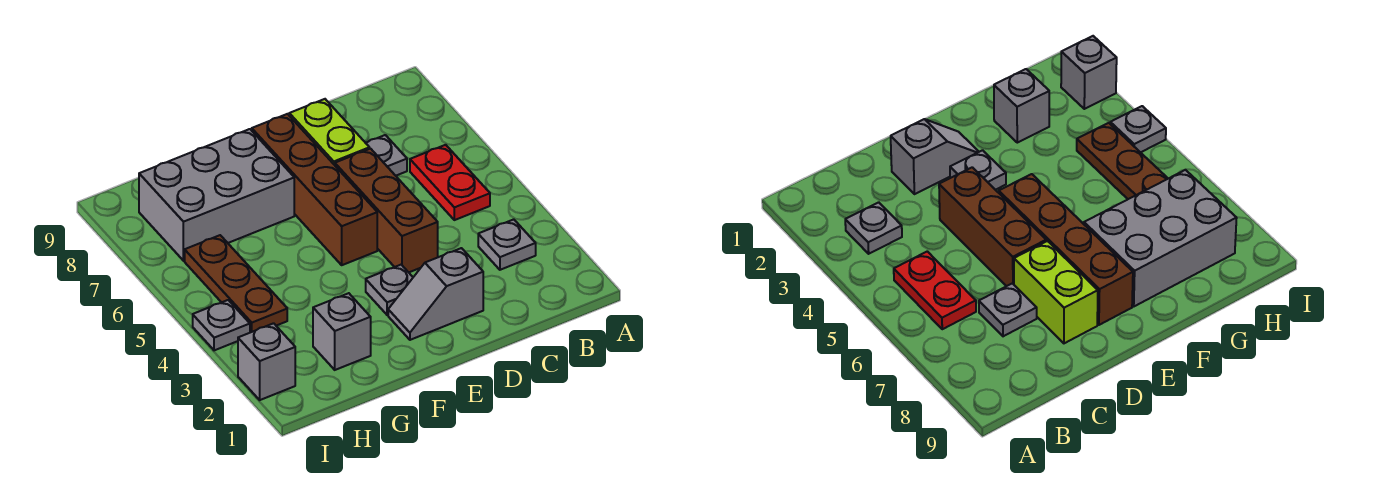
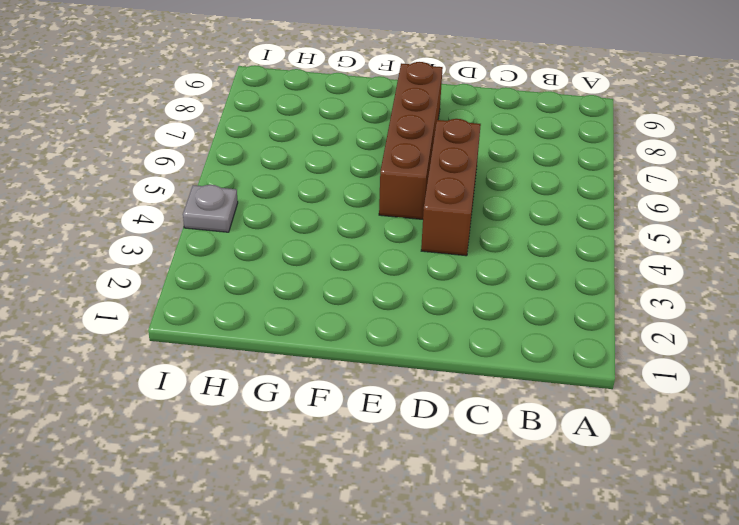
none -> grey plate B3 level 1
none -> red plate B5:B6 level 1
none -> grey plate C7 level 1

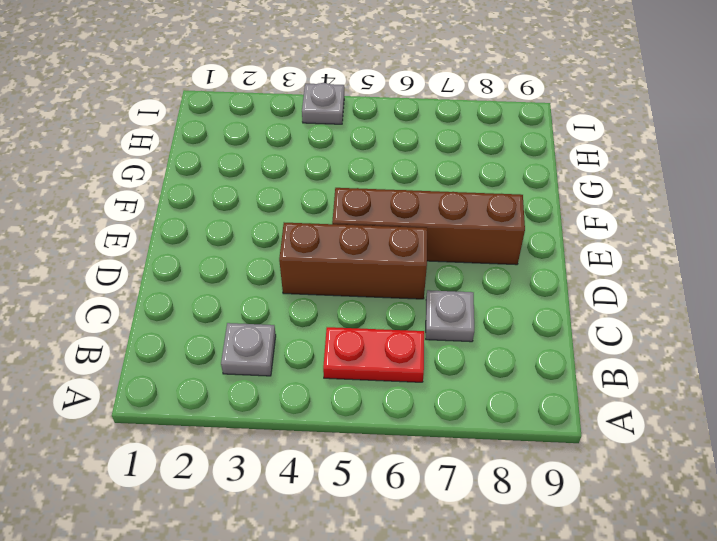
none -> grey slope D2:E2 level 1 top D
none -> lime brick D7:D8 level 1
none -> grey plate E3 level 1

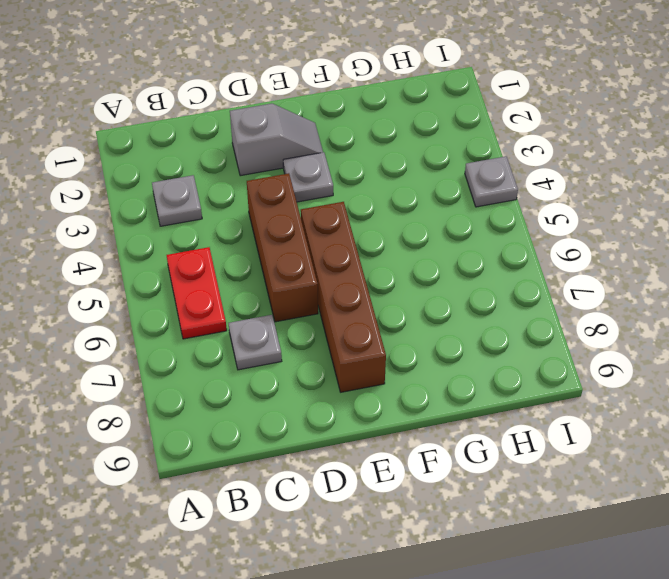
none -> lime brick D7:D8 level 1
none -> grey brick F7:H8 level 1
none -> grey brick G2 level 1

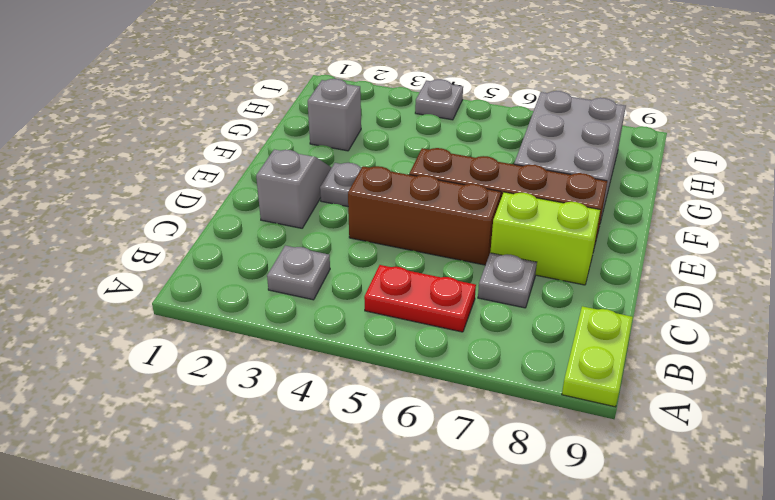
lime plate A9:B9 level 1 -> none
none -> brown plate H4:H6 level 1
none -> grey brick I2 level 1

